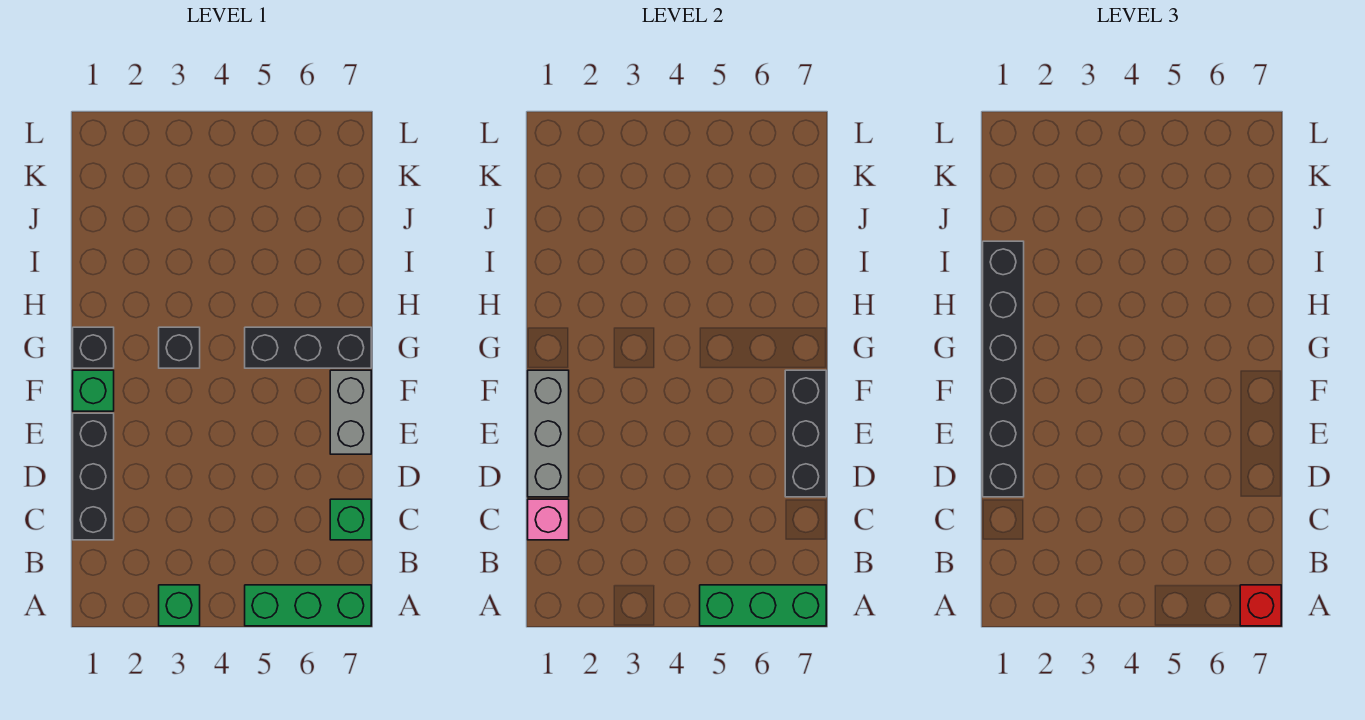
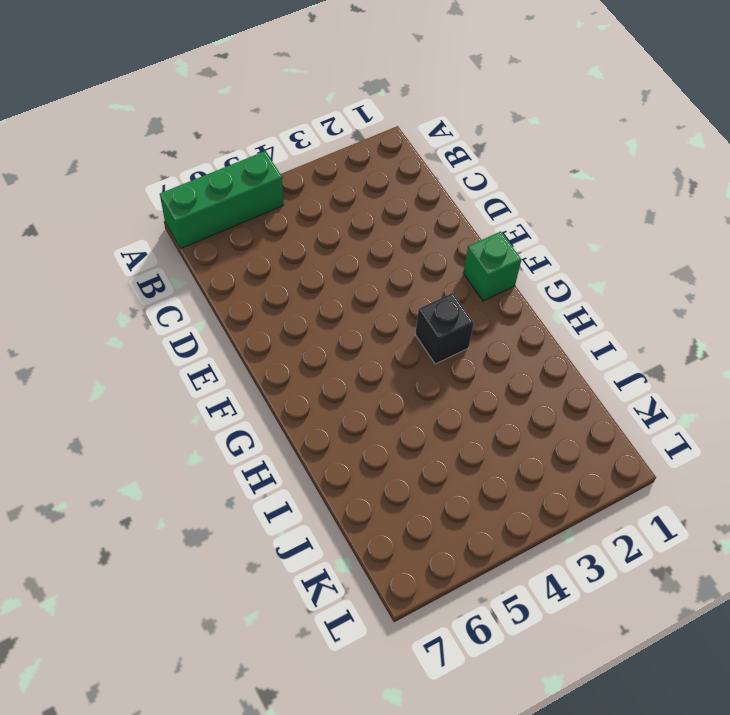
none -> green brick A3 level 1
none -> black brick C1:E1 level 1
none -> green brick C7 level 1

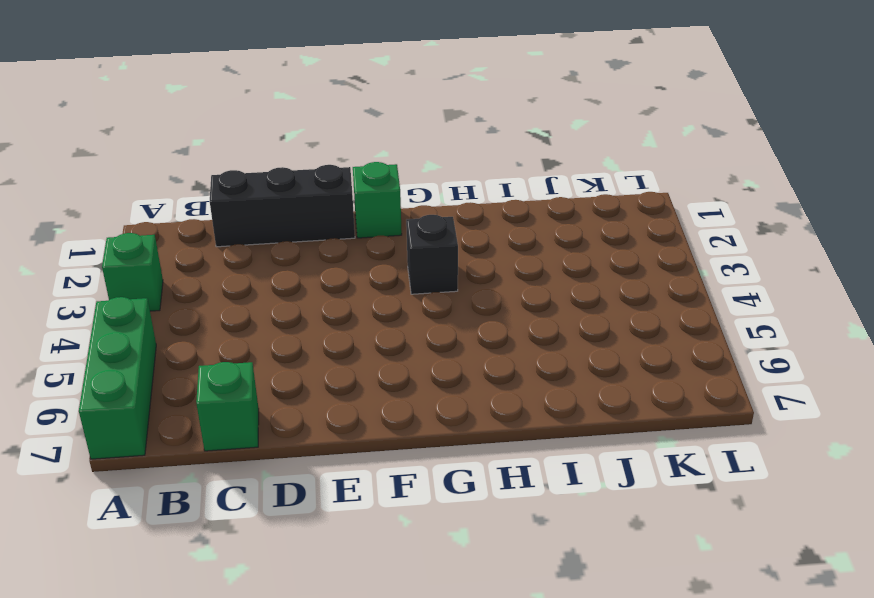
none -> grey brick E7:F7 level 1
none -> black brick G1 level 1
none -> black brick G5:G7 level 1

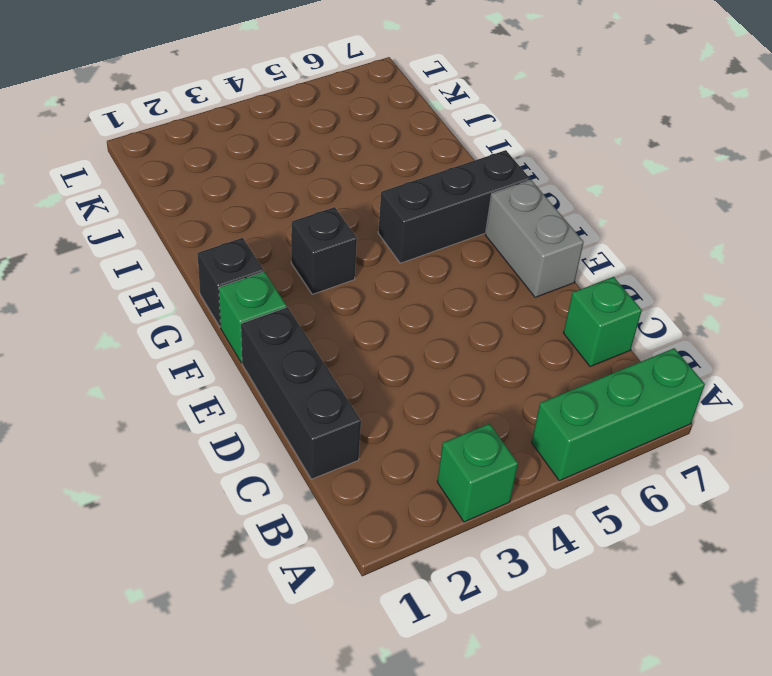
none -> green brick A5:A7 level 2
none -> pink brick C1 level 2
none -> grey brick D1:F1 level 2

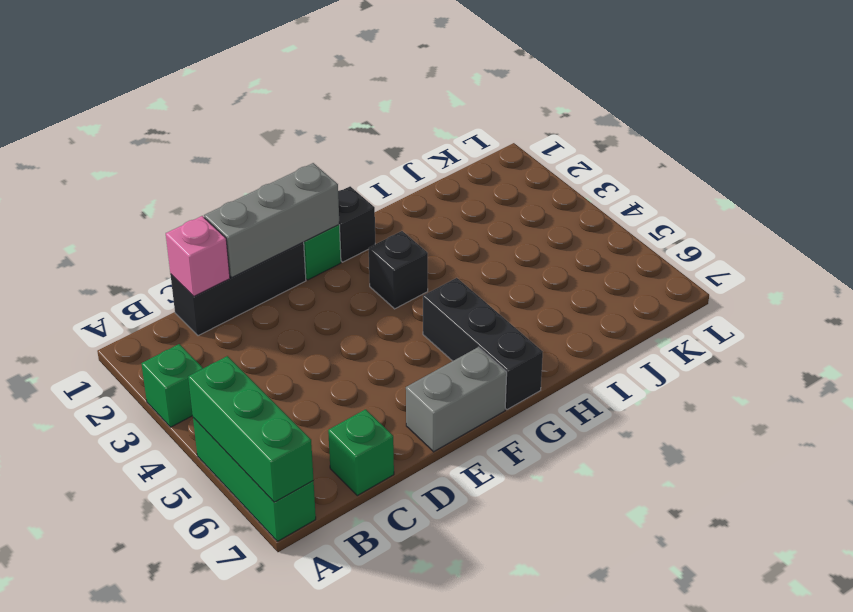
none -> black brick D7:F7 level 2
none -> red brick A7 level 3
none -> black brick D1:I1 level 3

